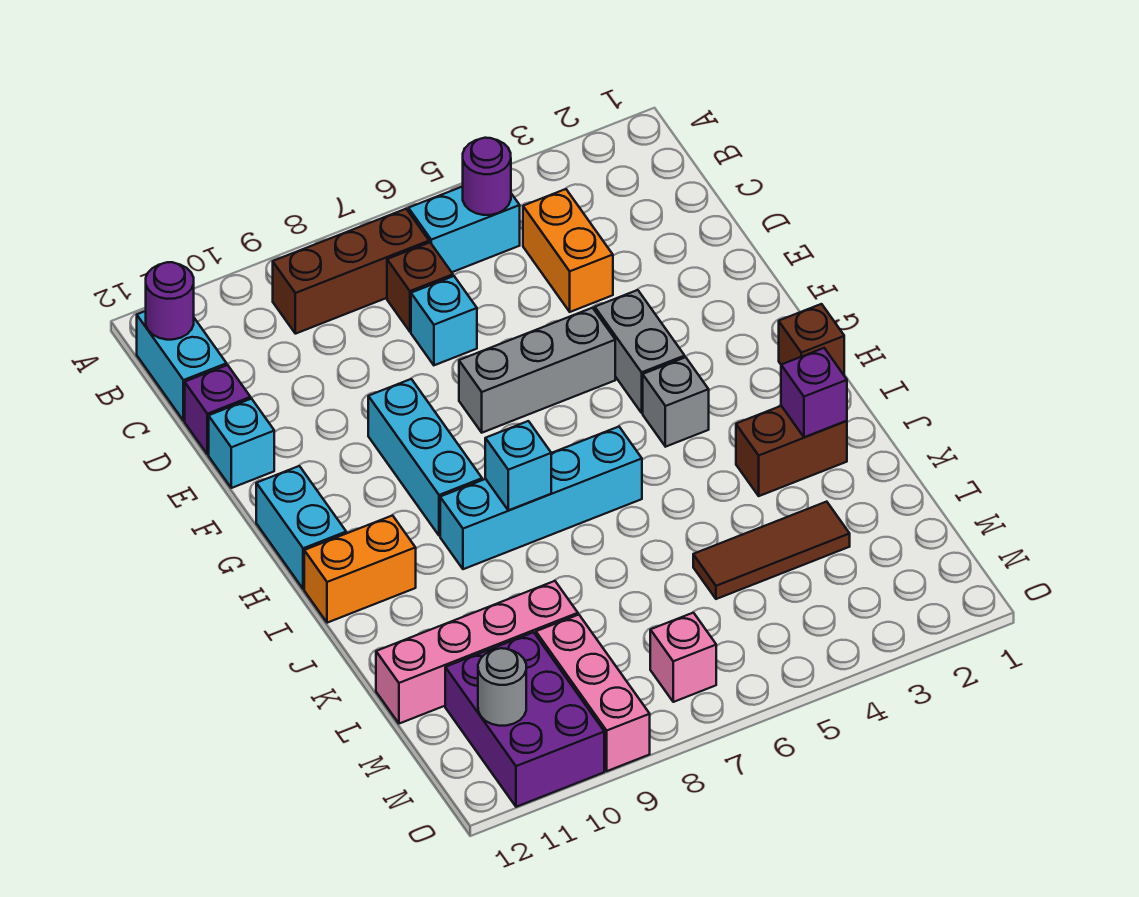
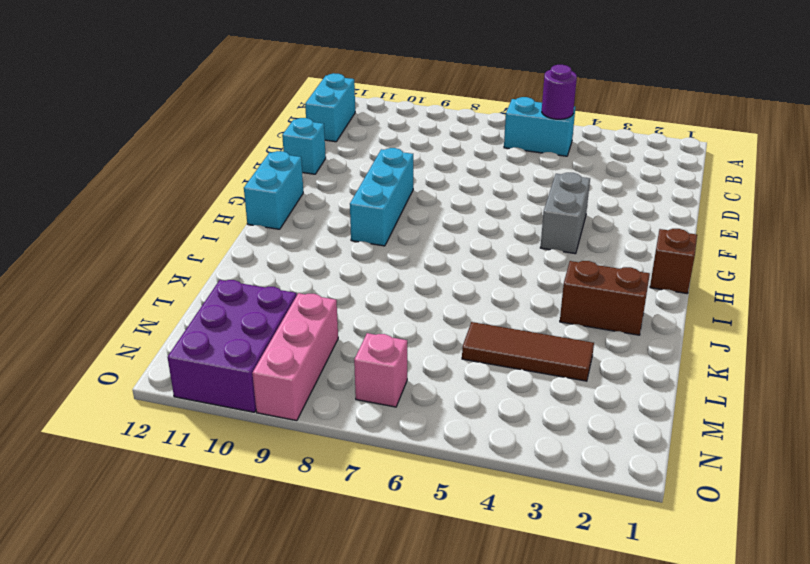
none -> brown brick B7:B9 level 1
none -> orange brick C4:D4 level 1
none -> brown brick C7 level 1

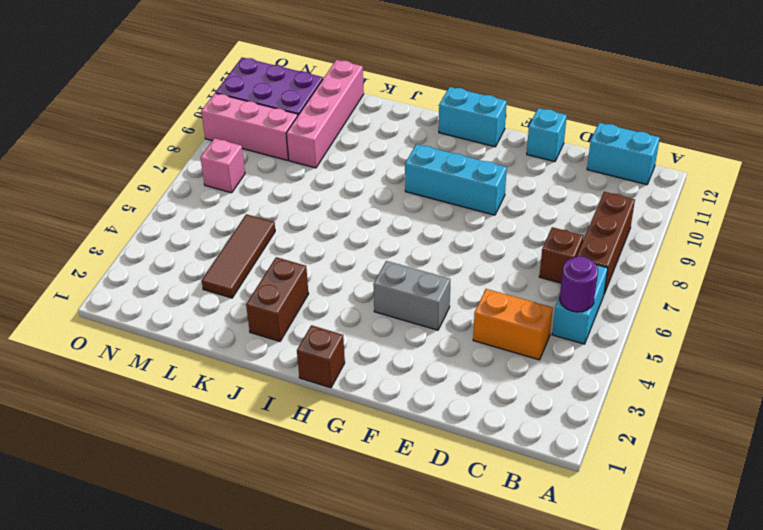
none -> cyan brick D7 level 1
none -> purple brick D12 level 1
none -> grey brick F5:F7 level 1

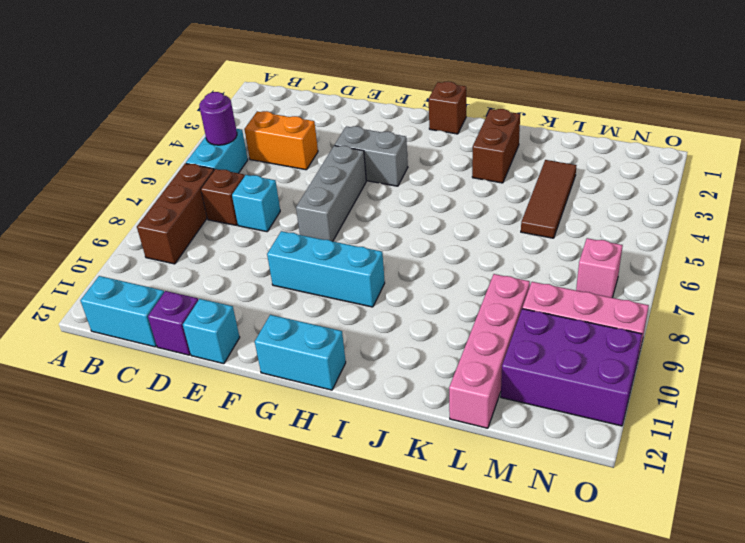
none -> grey brick H4 level 1
none -> cyan brick I6:I9 level 1
none -> orange brick I11:I12 level 1

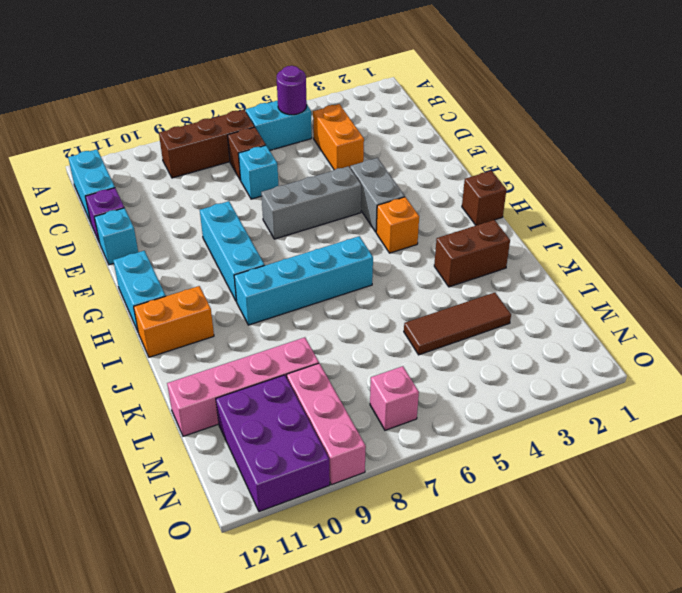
orange brick H4 level 1 -> grey brick H4 level 1
none -> purple round brick B12 level 2
none -> cyan brick I8 level 2
none -> purple brick J2 level 2

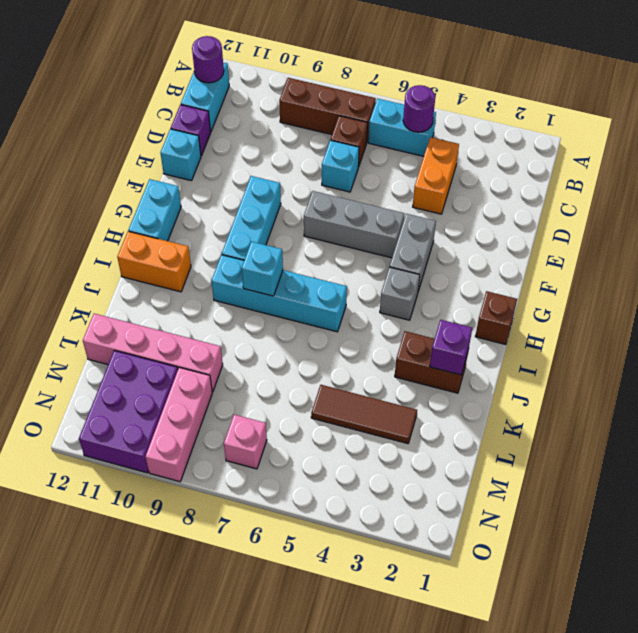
none -> grey round brick N11 level 2

